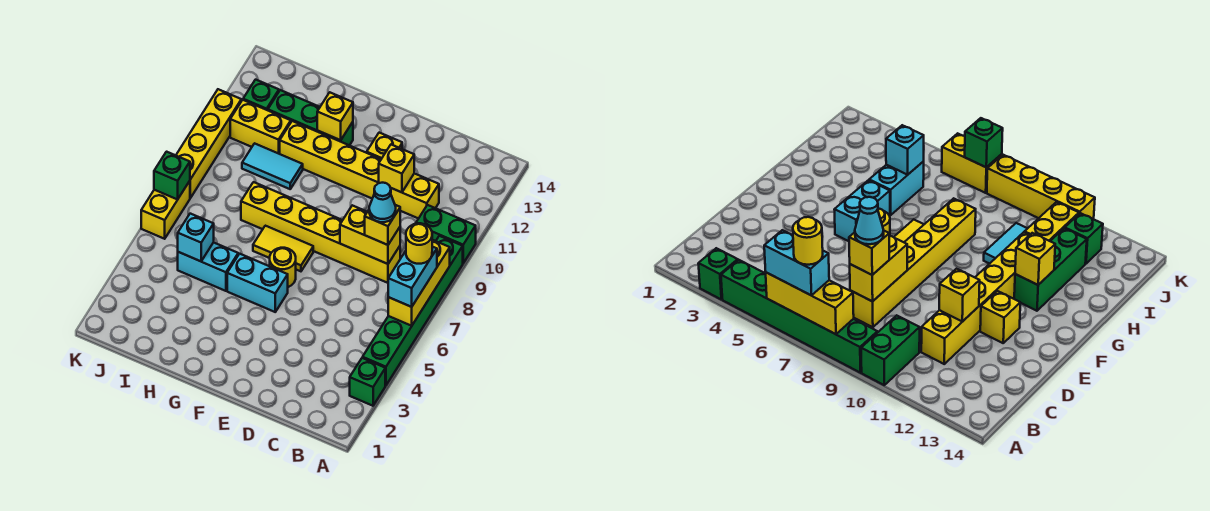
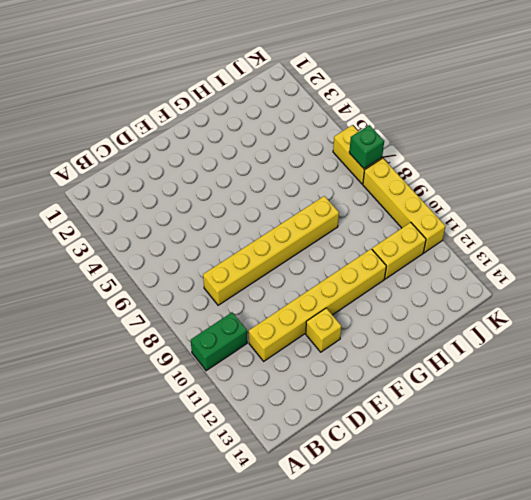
none -> green brick A3 level 1
none -> green brick A4:A9 level 1
none -> cyan brick F5:G5 level 1

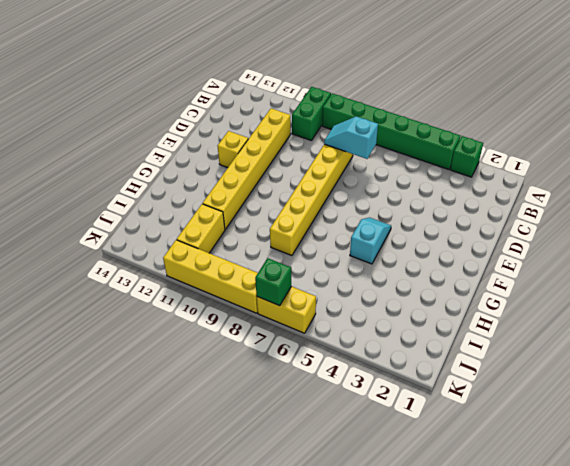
cyan slope C7:C8 level 2 top 7 -> yellow brick C8:D8 level 2
cyan slope F5:G5 level 1 top G -> cyan brick F5:G5 level 1
none -> yellow round brick F6 level 1
none -> yellow tile F7:G7 level 1
none -> green brick G12:I12 level 1

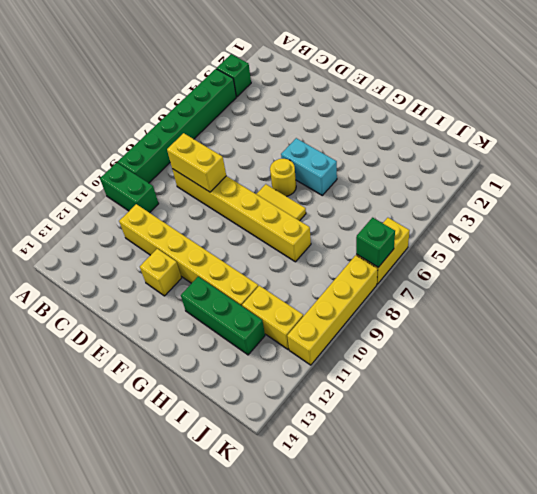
none -> cyan brick H5:I5 level 1
none -> cyan tile H10:I10 level 1
none -> green brick J12 level 1

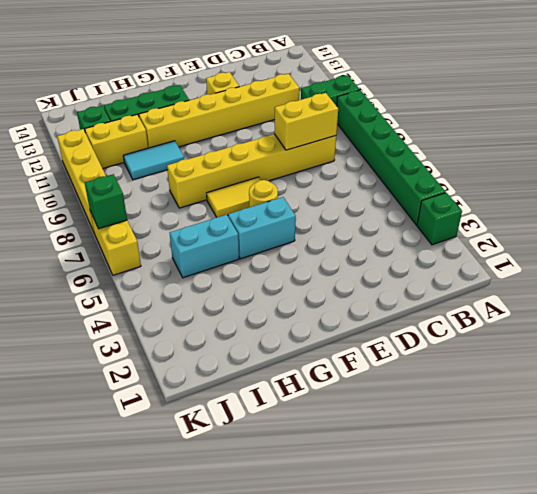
none -> yellow brick A6:A8 level 2
none -> yellow brick D11 level 2
none -> yellow brick G12 level 2

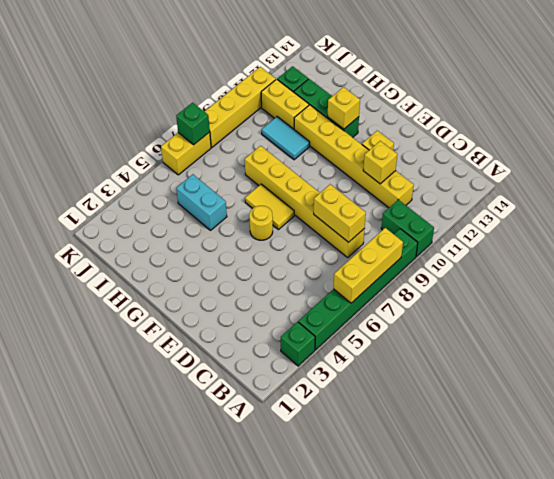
none -> cyan brick F5:G5 level 1
none -> cyan brick I5 level 2
none -> cyan brick A6:A7 level 3

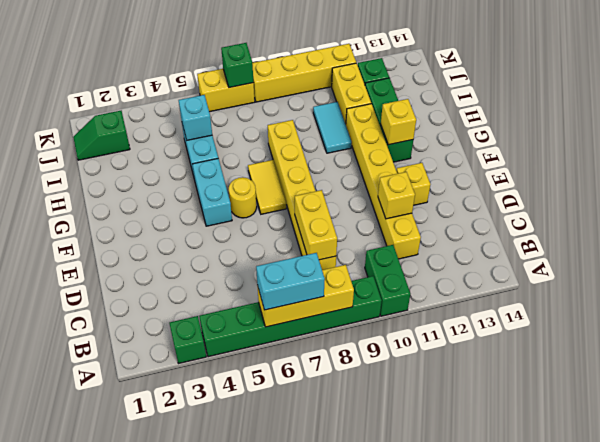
green slope J1:J2 level 1 top 2 -> none
none -> yellow brick C8 level 3
none -> yellow round brick A7 level 4
none -> cyan cone C8 level 4

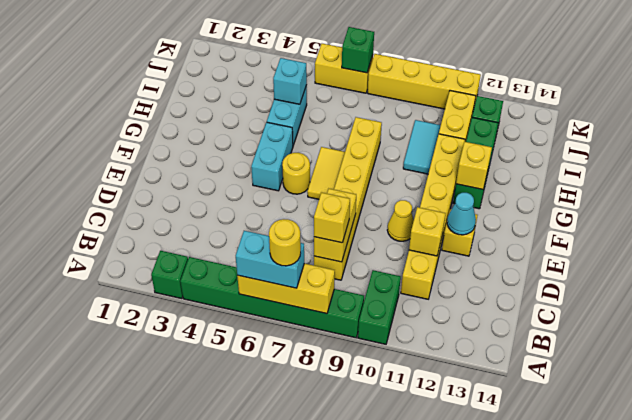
yellow cone E10 level 1 -> none
cyan cone E12 level 2 -> cyan cone C8 level 4

